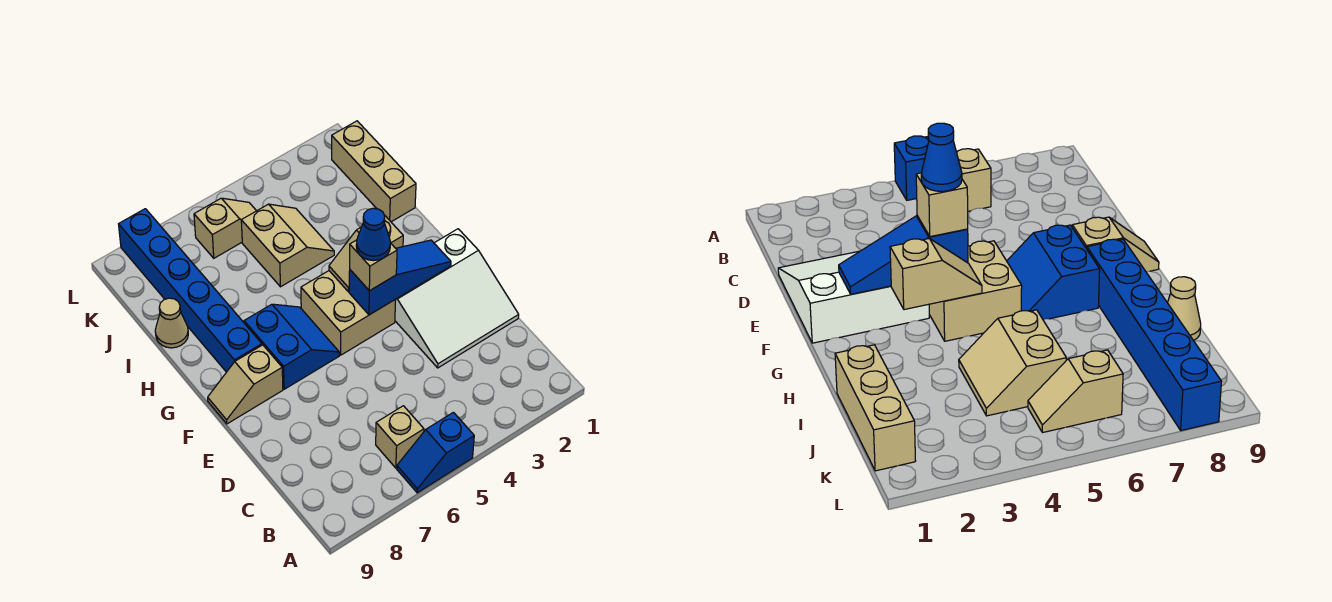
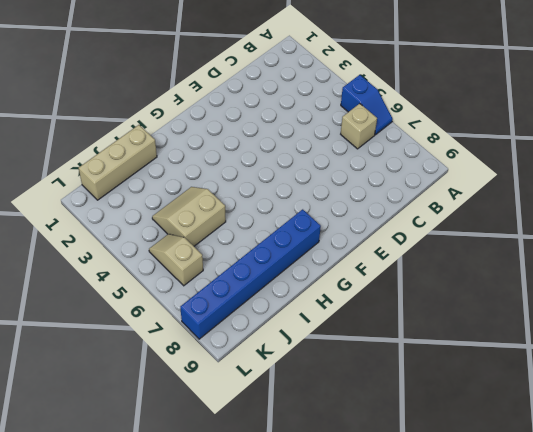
none -> white slope D1:F3 level 1 top F
none -> tan brick F4:G5 level 1
none -> blue slope F6:G7 level 1 top 7

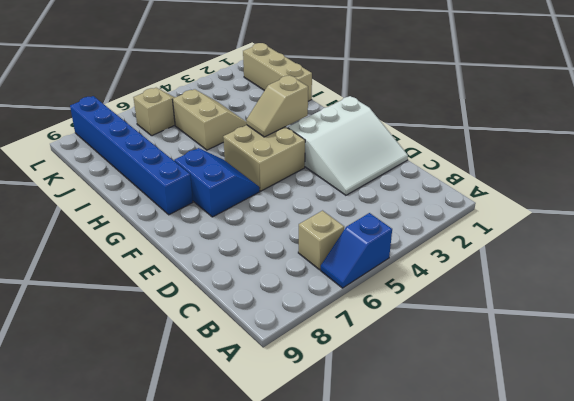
none -> tan slope F8:F9 level 1 top 8
none -> tan cone I9 level 1
none -> blue slope F2:F4 level 2 top 4

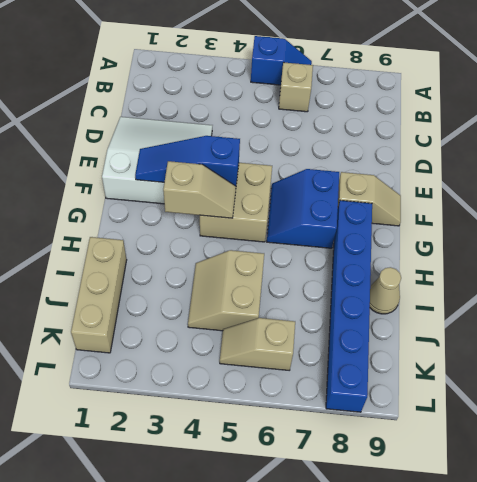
none -> tan brick F4 level 3
none -> blue cone F4 level 4

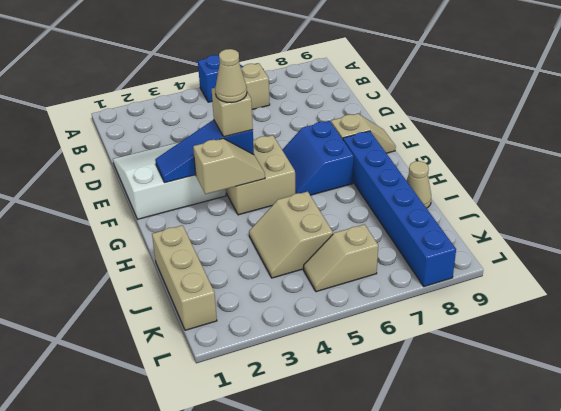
tan cone F4 level 4 -> blue cone F4 level 4

